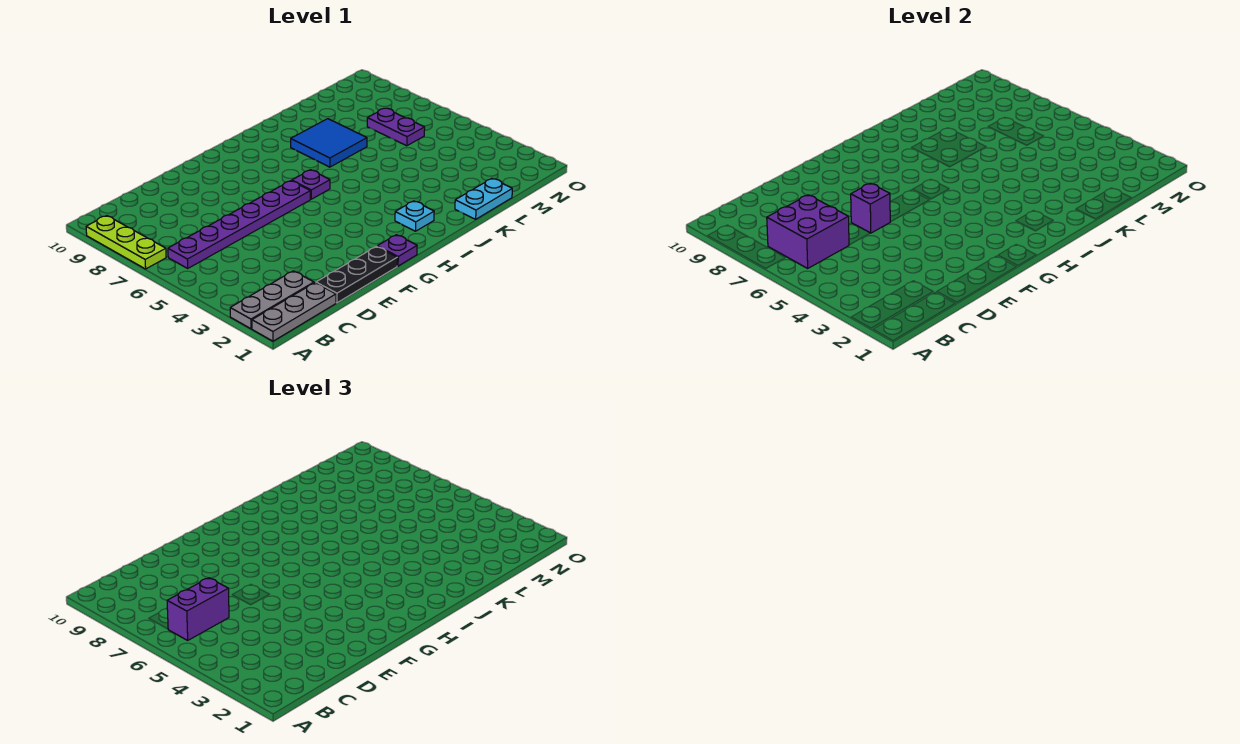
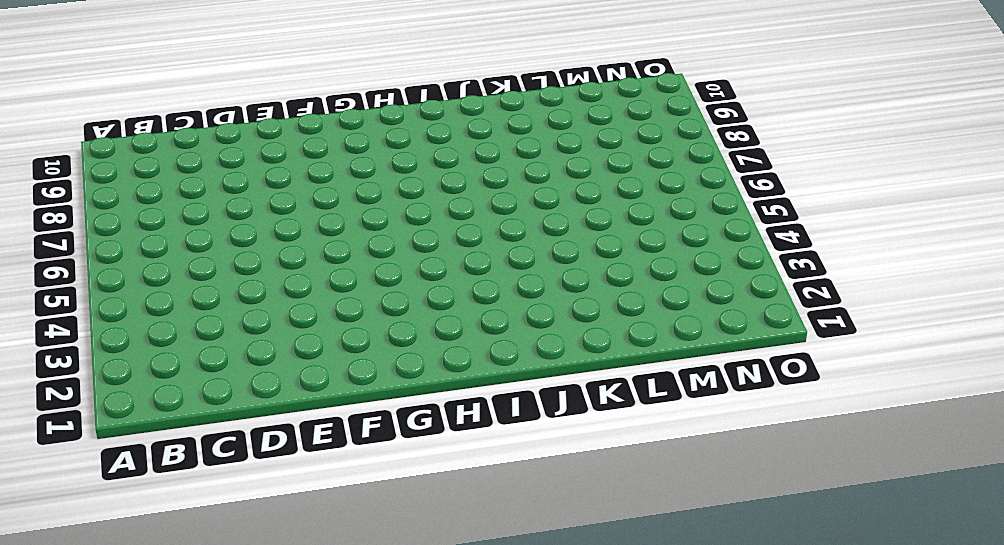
none -> grey plate A1:C1 level 1
none -> grey plate A2:C2 level 1
none -> lime plate A7:A9 level 1

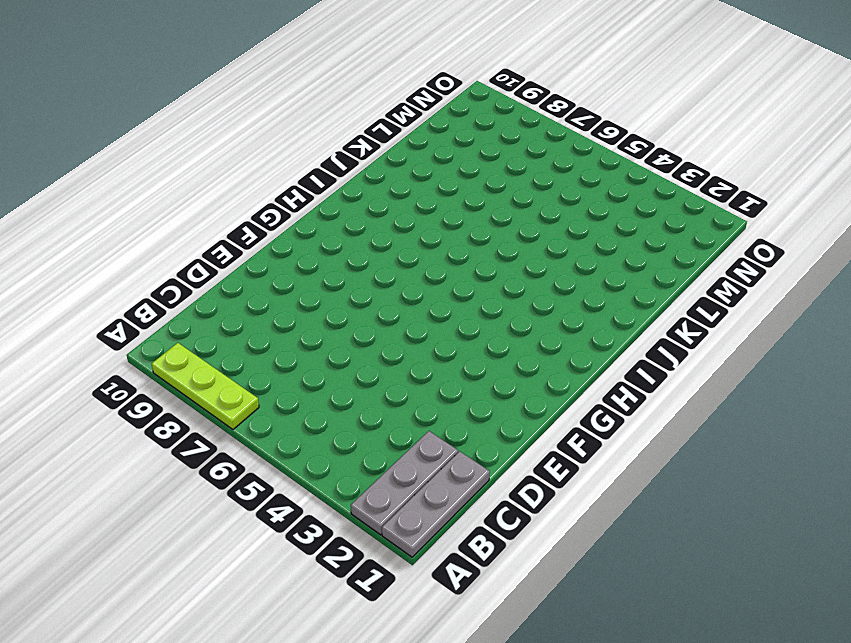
none -> purple plate B6:G6 level 1
none -> black plate D1:F1 level 1
none -> purple plate G1 level 1

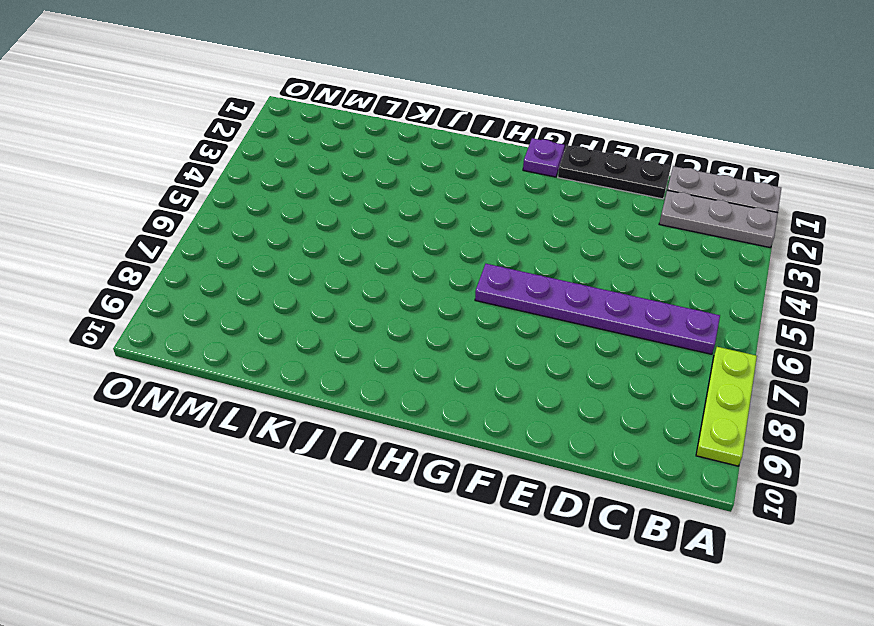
none -> purple plate H6 level 1
none -> cyan plate I2 level 1
none -> blue tile J7:K8 level 1

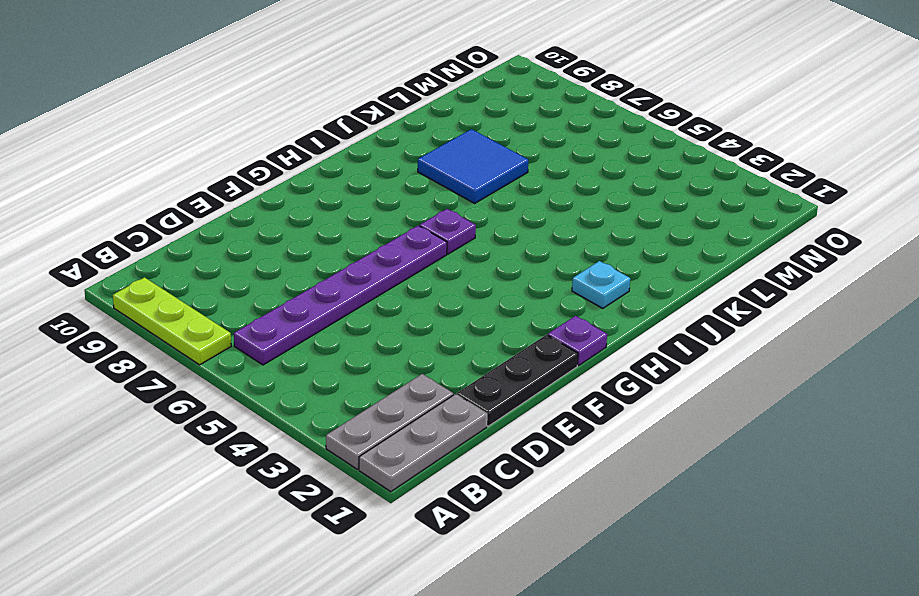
none -> cyan plate K1:L1 level 1
none -> purple plate M6:M7 level 1
none -> purple brick B6:C7 level 2

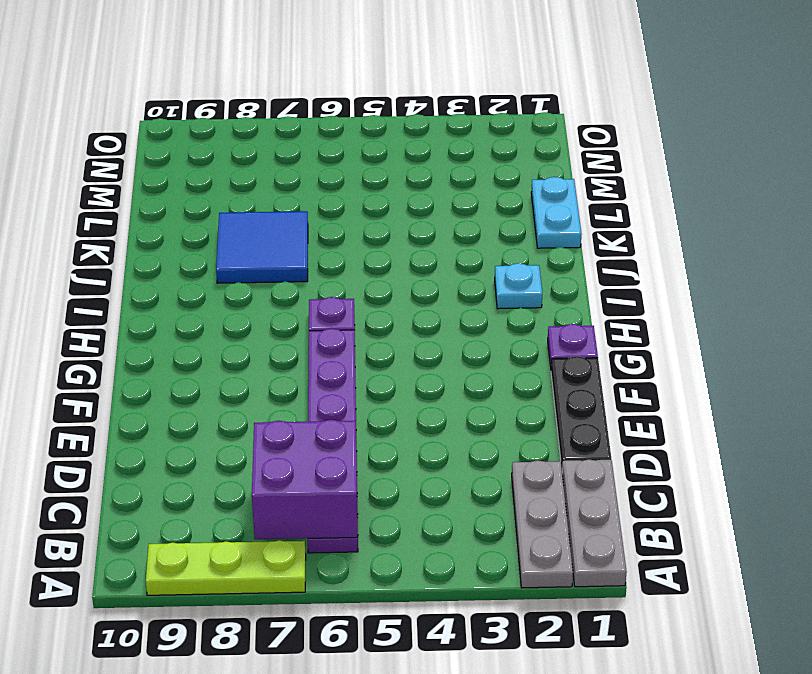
none -> purple plate M6:M7 level 1
none -> purple brick E6 level 2
none -> purple brick B6:C6 level 3

